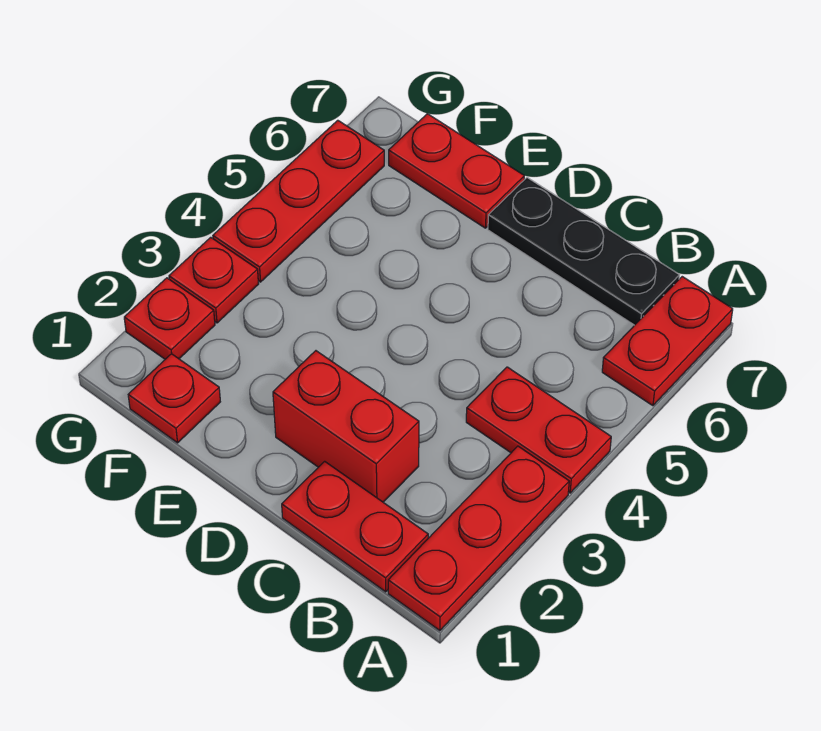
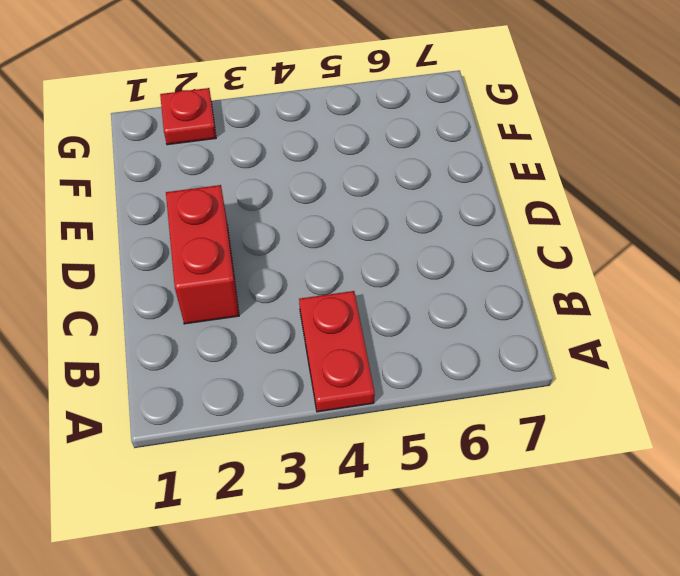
none -> red plate A1:A3 level 1
none -> red plate A6:A7 level 1

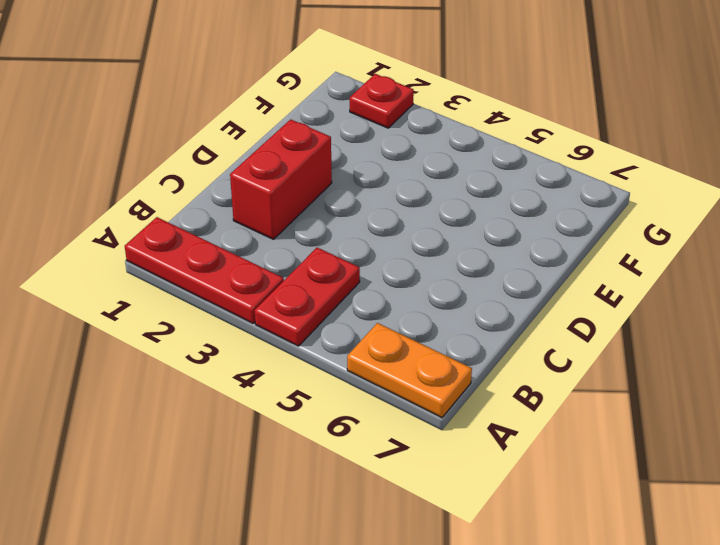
orange plate A6:A7 level 1 -> red plate A6:A7 level 1
none -> red plate B1:C1 level 1
none -> black plate B7:D7 level 1

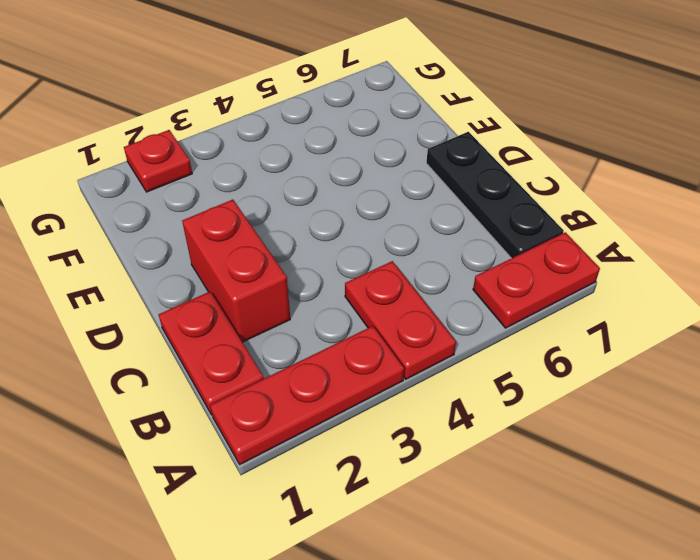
none -> red plate E7:F7 level 1
none -> red plate F1 level 1

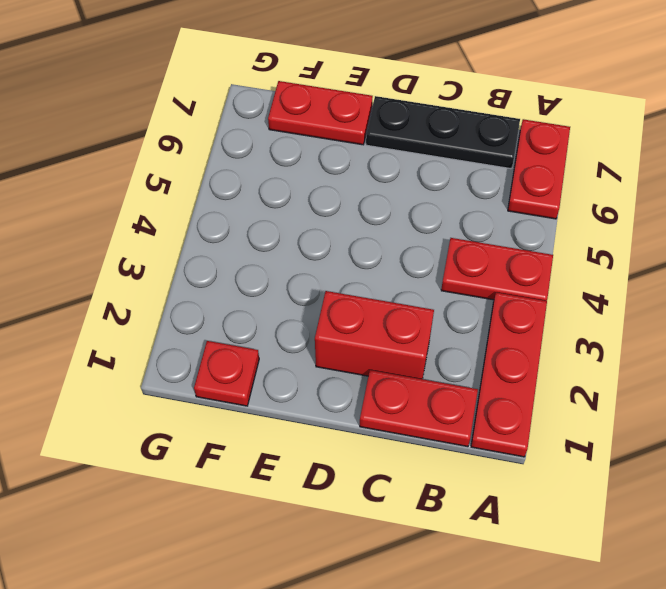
none -> red plate G2 level 1
none -> red plate G3 level 1

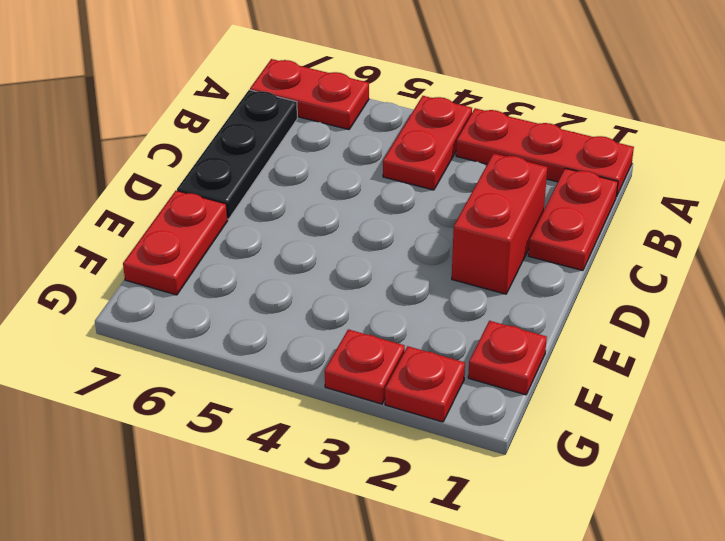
none -> red plate G4:G6 level 1

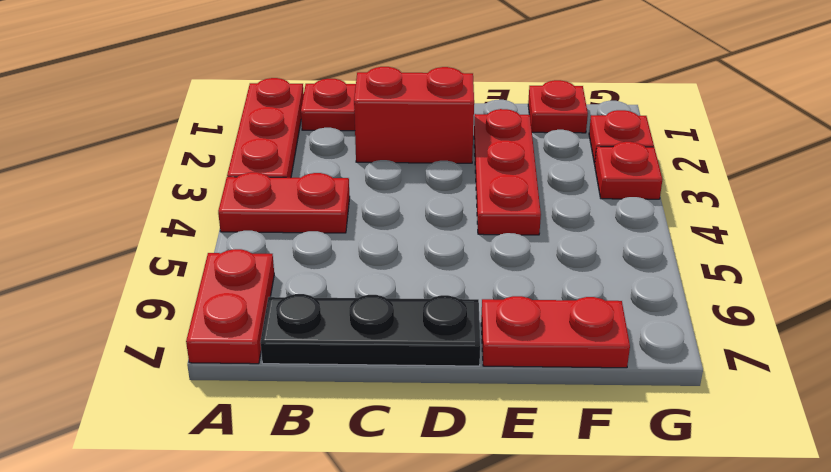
red plate E2:E4 level 1 -> red plate G4:G6 level 1

